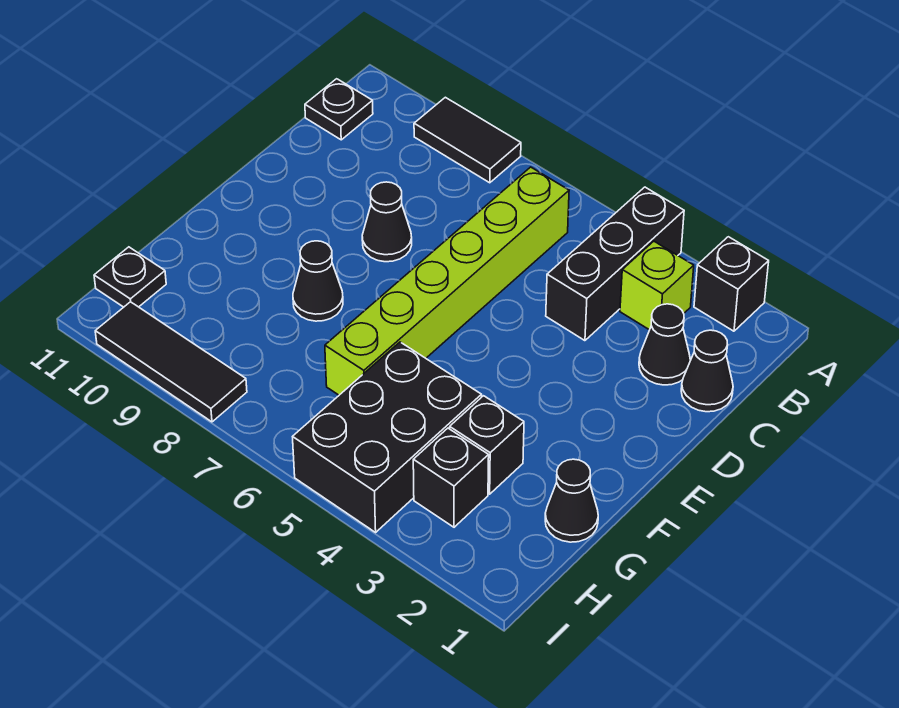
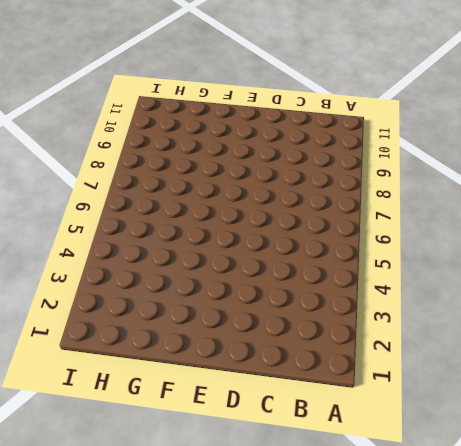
none -> black brick A2 level 1
none -> black brick A4:C4 level 1
none -> black tile A8:A9 level 1

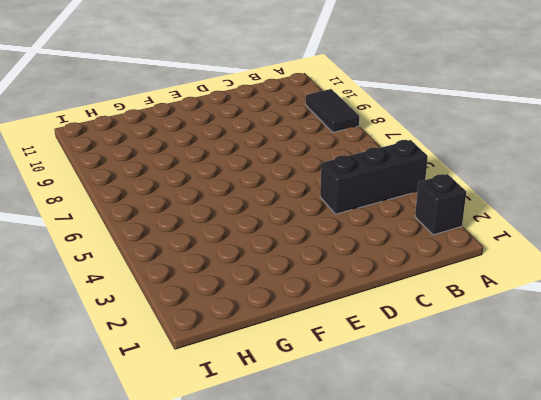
none -> lime brick B3 level 1
none -> lime brick B6:G6 level 1
none -> black plate B11 level 1

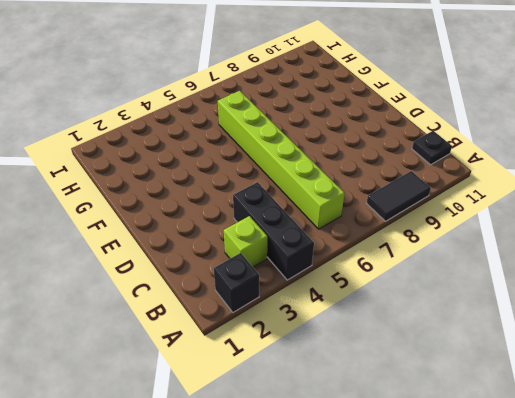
none -> black cone C1 level 1
none -> black cone C2 level 1
none -> black cone D8 level 1

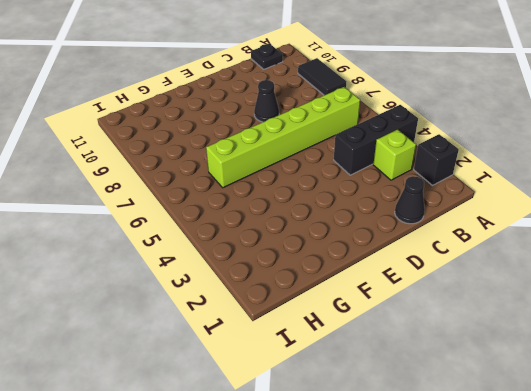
none -> black cone C2 level 1
none -> black cone F8 level 1
none -> black cone G1 level 1

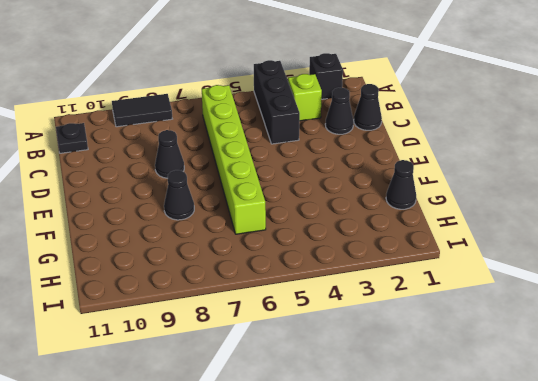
none -> black brick G3 level 1
none -> black brick G4:I5 level 1
none -> black brick H3 level 1

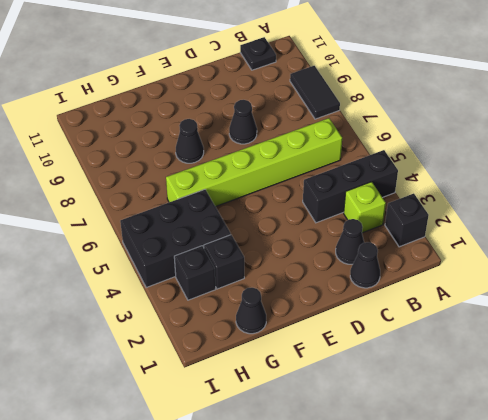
none -> black plate H11 level 1
none -> black tile I8:I10 level 1

